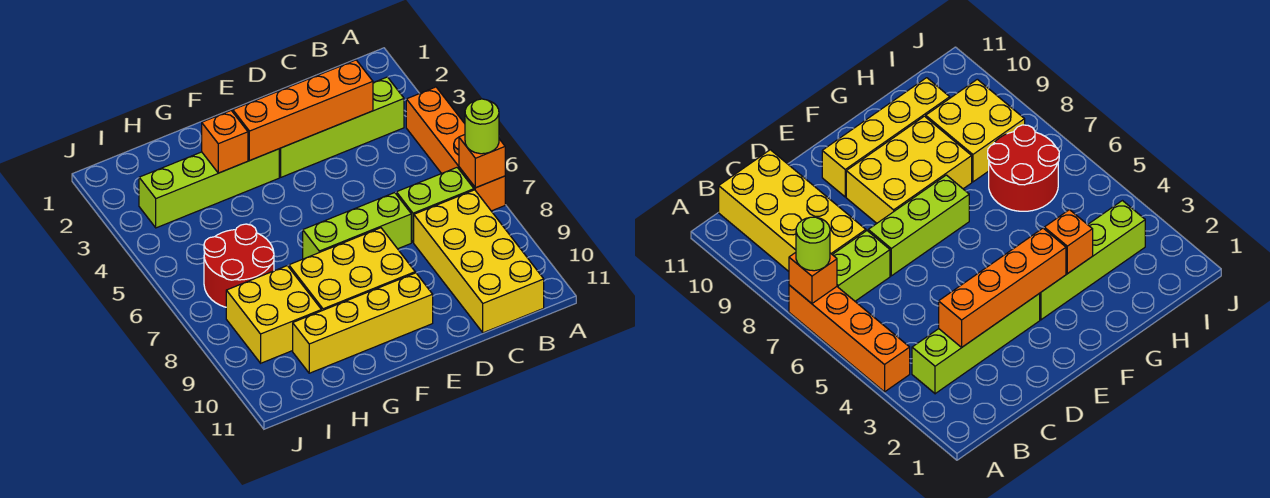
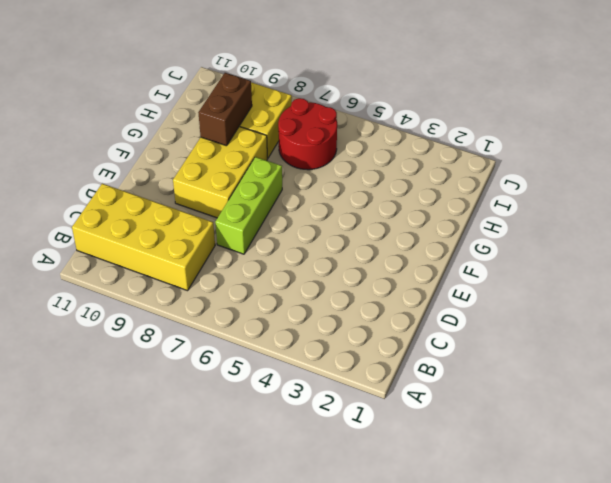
brown brick G9:H9 level 2 -> none
none -> orange brick A4:A7 level 1
none -> lime brick B3:E3 level 1
none -> lime brick B7:C7 level 1

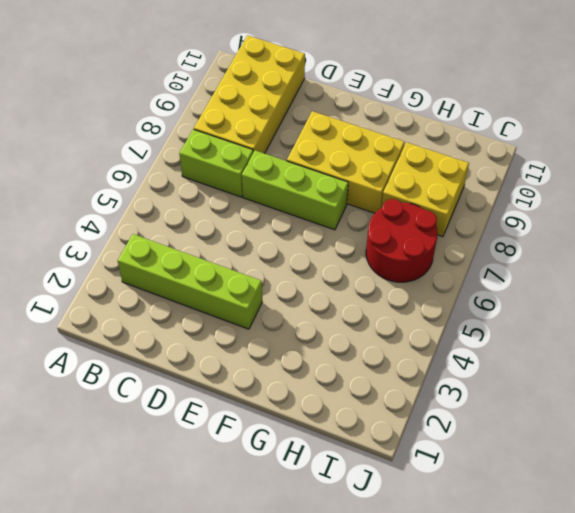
none -> orange brick A4:A7 level 1
none -> yellow brick E10:H10 level 1
none -> lime brick F3:I3 level 1

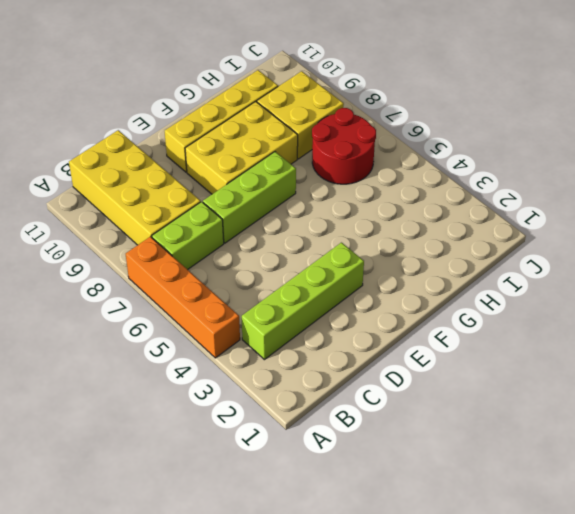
none -> lime brick F3:I3 level 1
none -> orange brick A7 level 2
none -> orange brick C3:F3 level 2

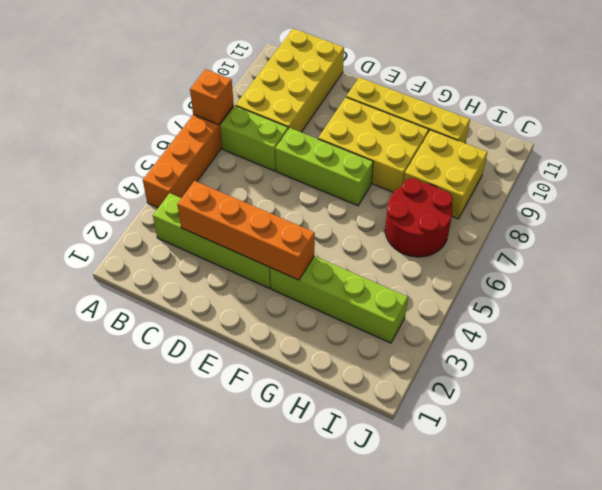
none -> orange brick G3 level 2
none -> lime round brick A7 level 3

